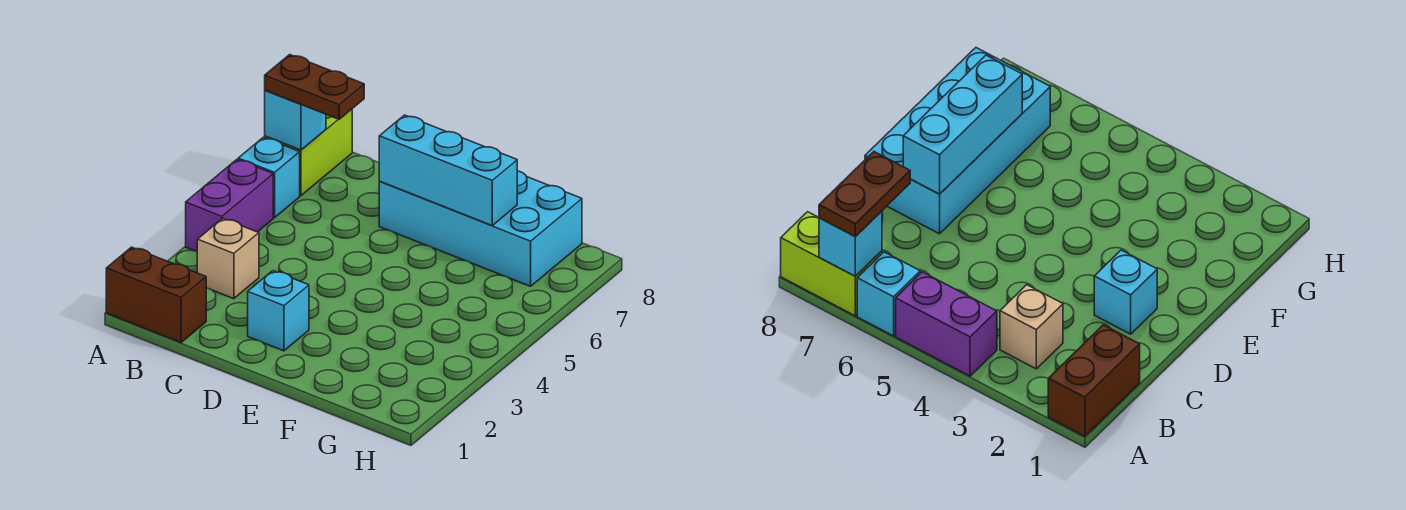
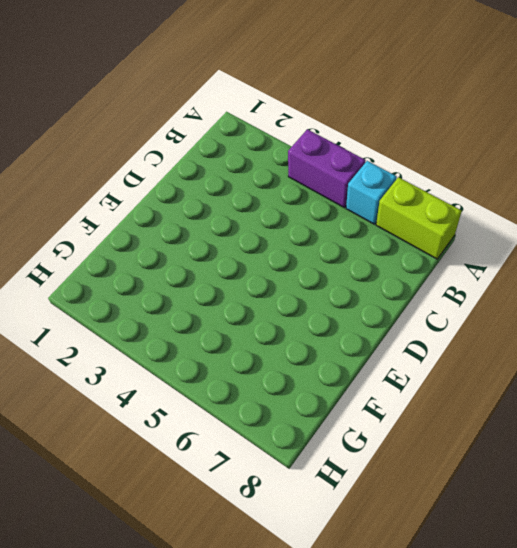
none -> brown brick A1:B1 level 1
none -> tan brick B3 level 1

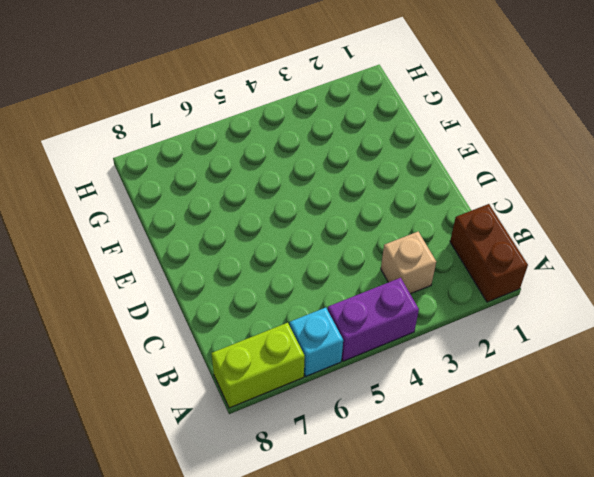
none -> cyan brick D2 level 1
none -> cyan brick D7:G8 level 1

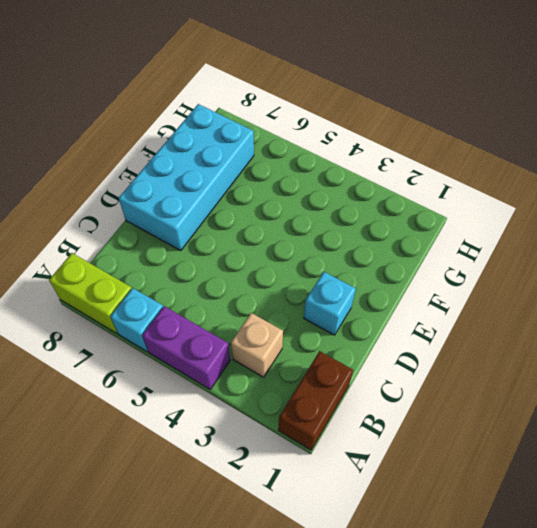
none -> cyan brick A7 level 2
none -> cyan brick D7:F7 level 2

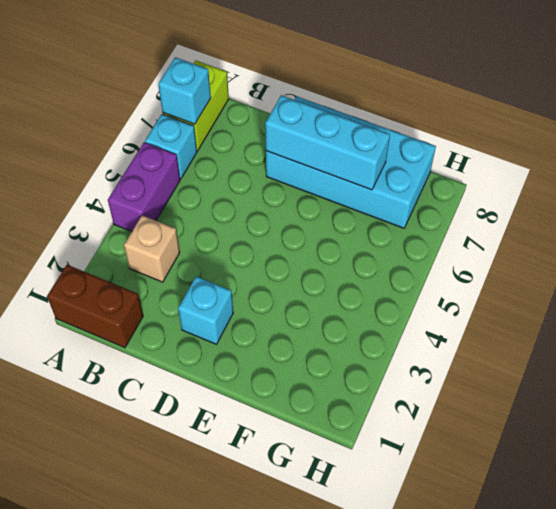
none -> brown plate A7:B7 level 3

